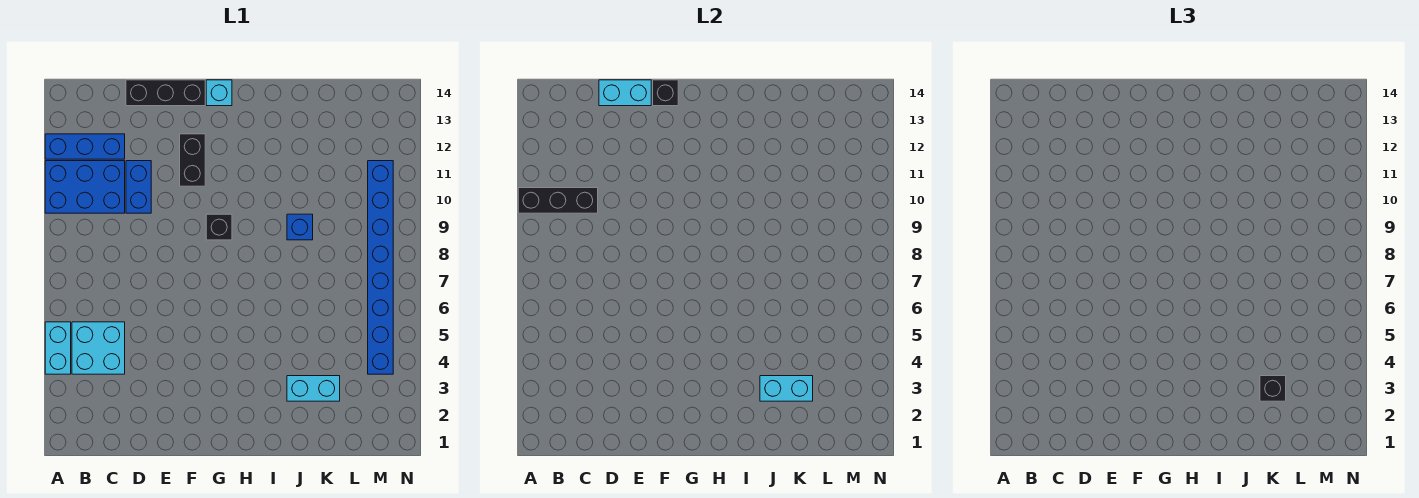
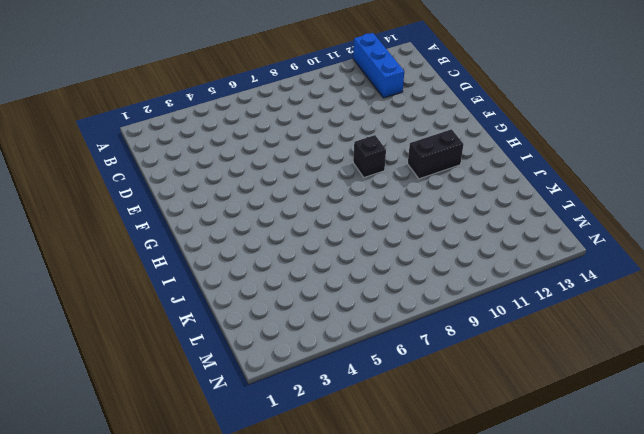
black brick H11:H12 level 1 -> black brick F11:F12 level 1
none -> cyan brick A4:A5 level 1
none -> blue brick A10:C11 level 1
none -> cyan brick B4:C5 level 1

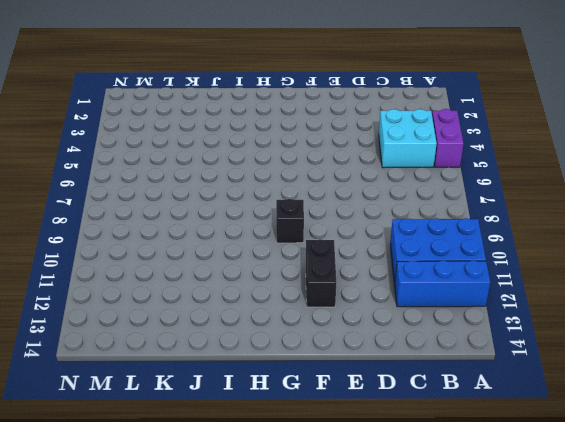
purple brick A4:A5 level 1 -> cyan brick A4:A5 level 1
none -> blue brick D10:D11 level 1
none -> black brick D14:F14 level 1
none -> cyan brick G14 level 1

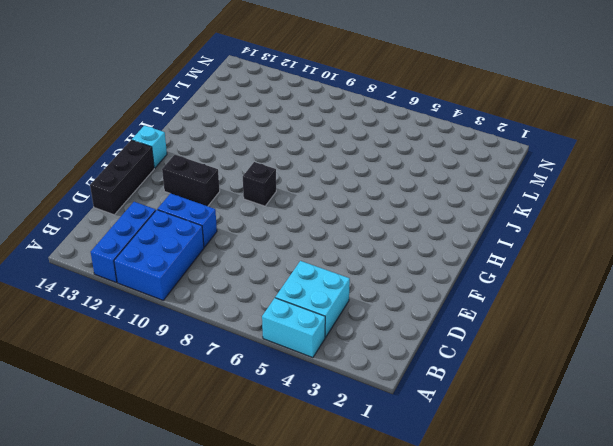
none -> cyan brick J3:K3 level 1
none -> blue brick J9 level 1
none -> blue brick M4:M11 level 1

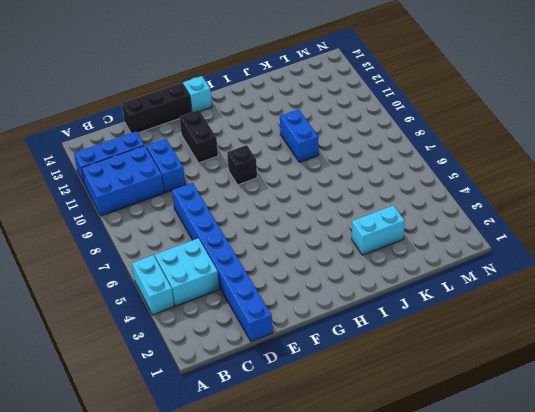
blue brick D1:D8 level 1 -> blue brick M4:M11 level 1
blue brick J9:J10 level 1 -> blue brick J9 level 1
none -> black brick A10:C10 level 2
none -> cyan brick D14:E14 level 2
none -> black brick F14 level 2

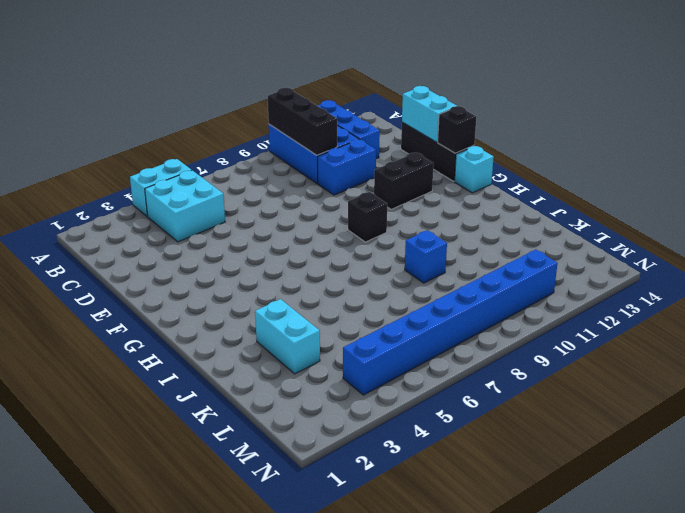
none -> cyan brick J3:K3 level 2
none -> black brick K3 level 3

